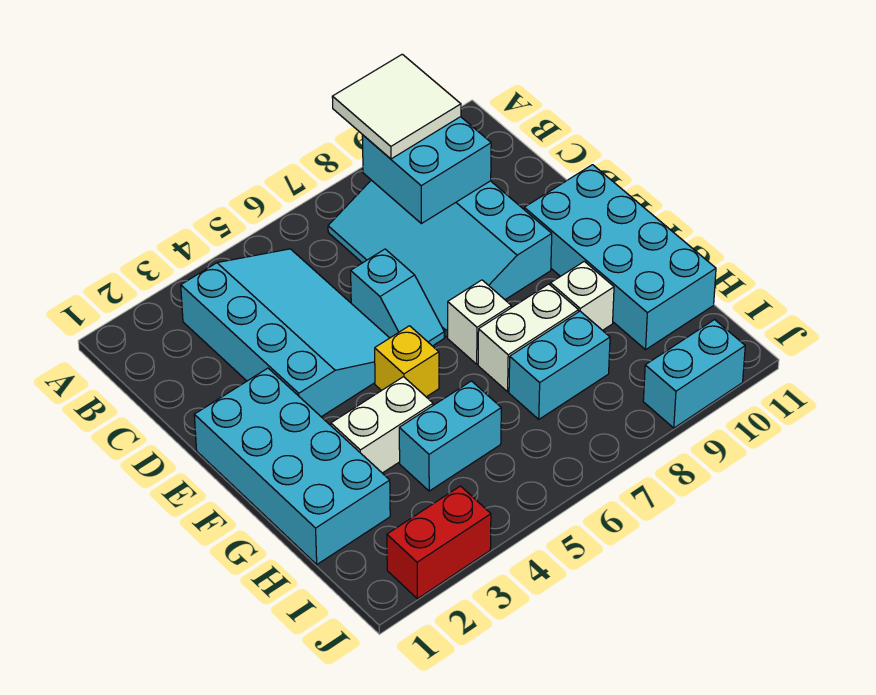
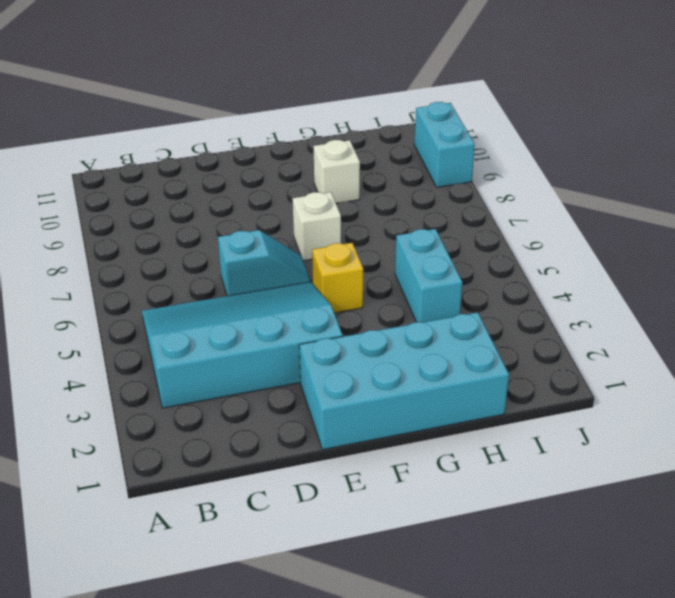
none -> cyan slope B7:E9 level 1 top 9
none -> cyan brick E10:H11 level 1
none -> white brick G3:G4 level 1

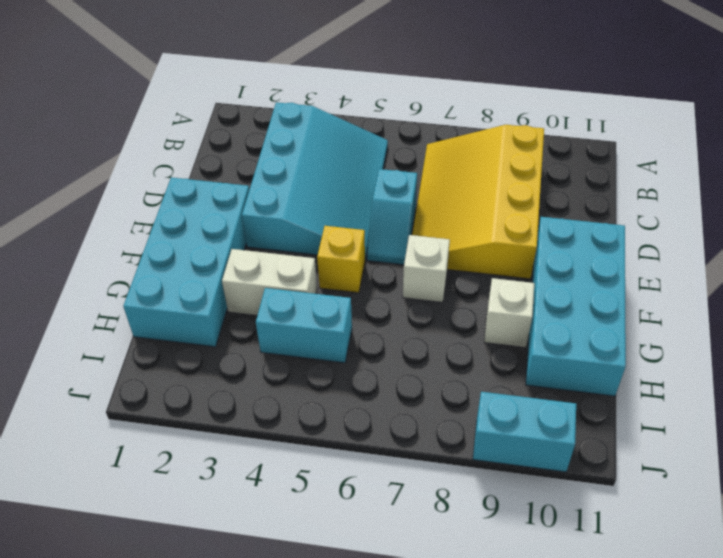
yellow slope B7:E9 level 1 top 9 -> cyan slope B7:E9 level 1 top 9
none -> white brick G7:G8 level 1
none -> cyan brick H7:H8 level 1
none -> red brick J2:J3 level 1

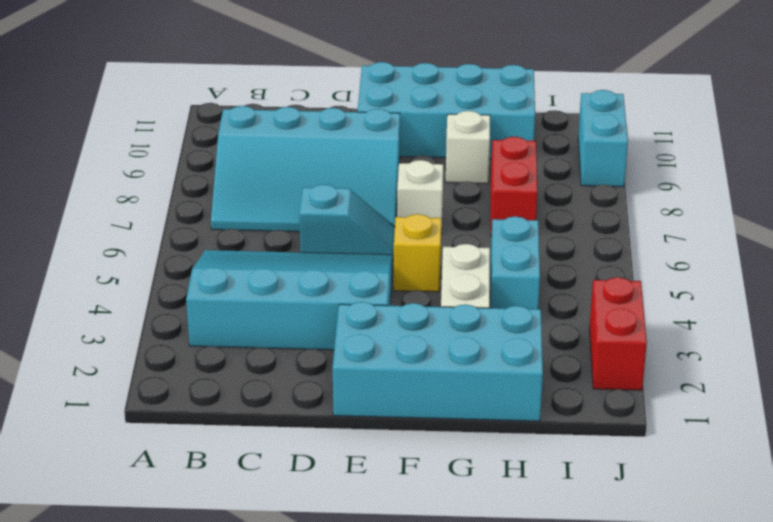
red brick H7:H8 level 1 -> cyan brick H7:H8 level 1
none -> white brick G7:G8 level 1
none -> cyan brick B8:C9 level 2
none -> white tile A8:B9 level 3

